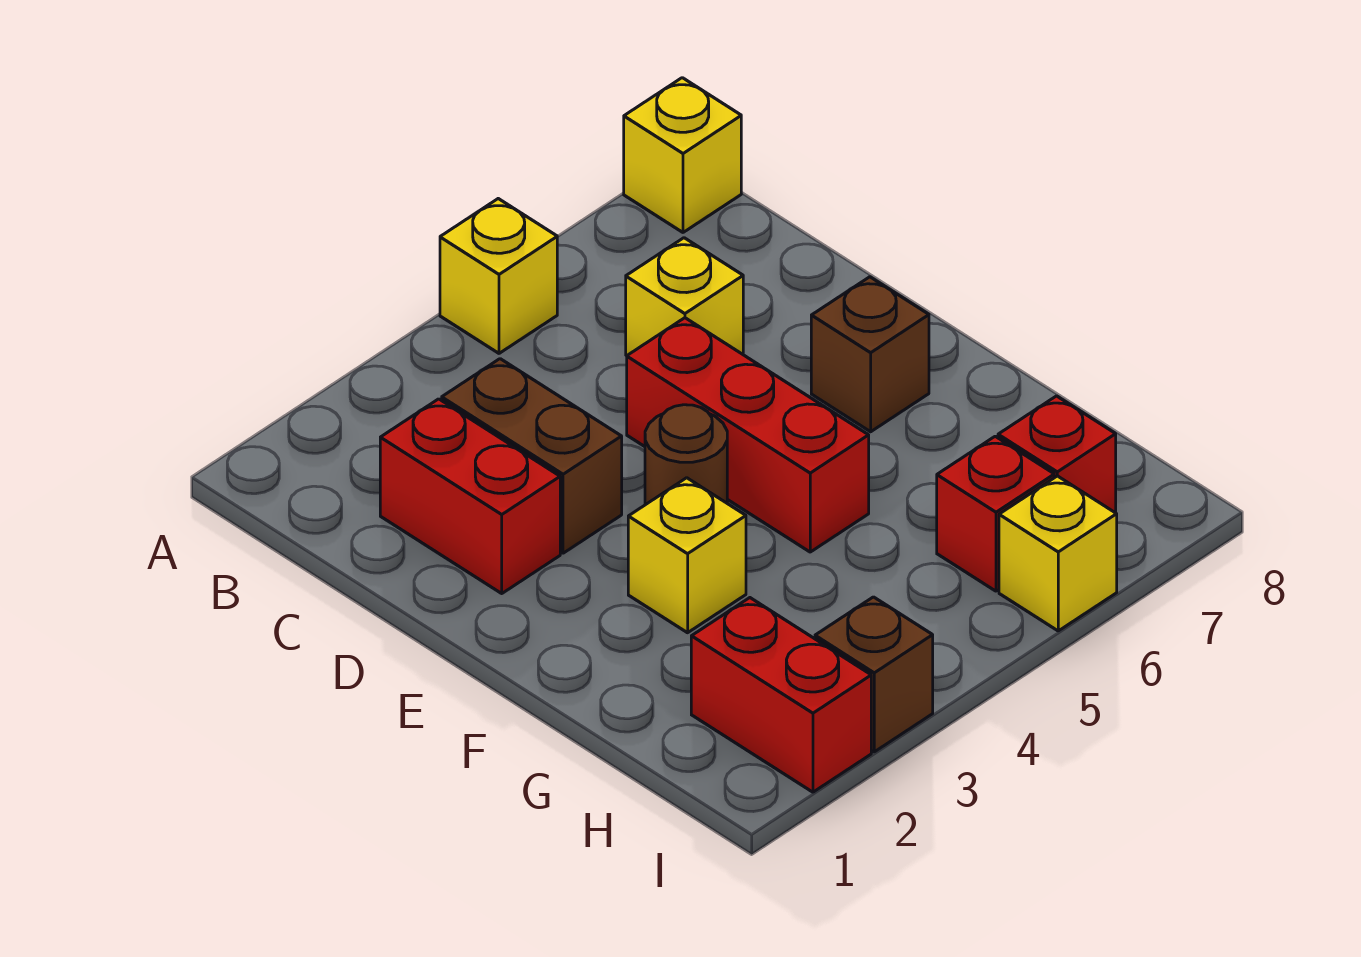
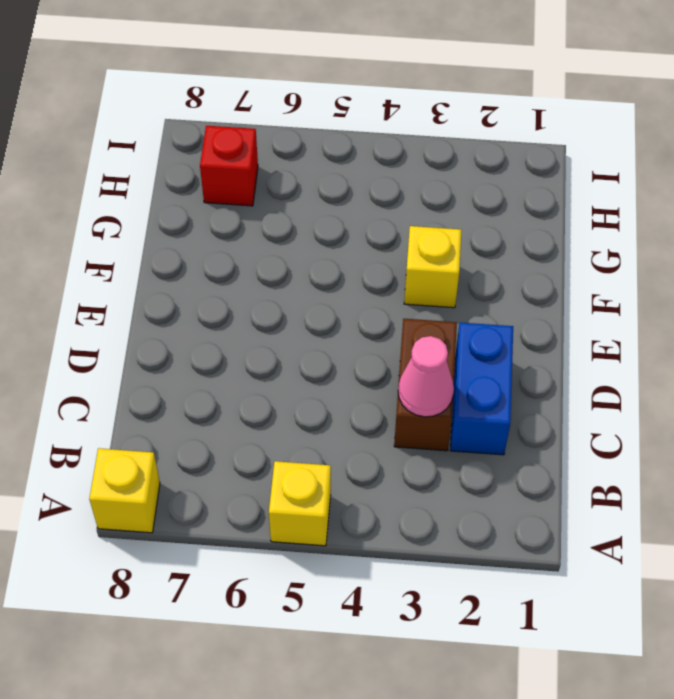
blue brick C2:D2 level 1 -> red brick C2:D2 level 1
pink cone C3 level 2 -> none
none -> yellow brick C6 level 1
none -> red brick D5:F5 level 1
none -> brown round brick E4 level 1

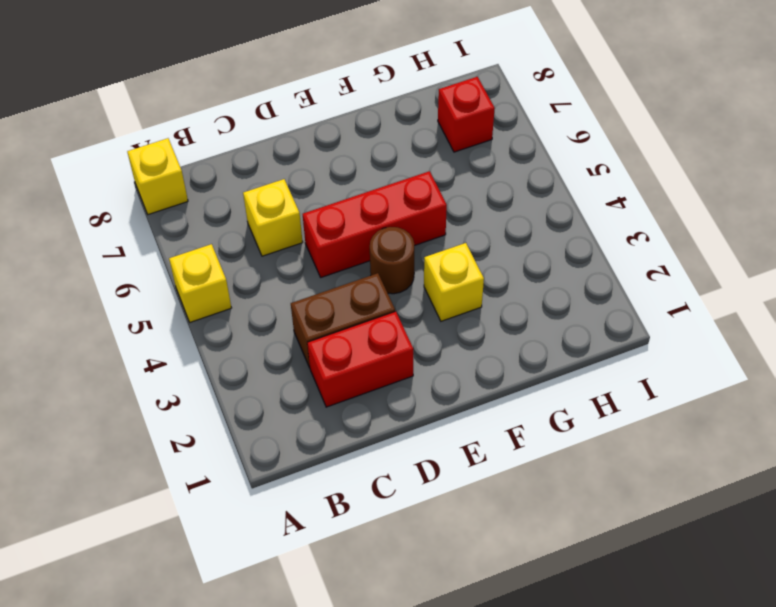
none -> brown brick E7 level 1
none -> red brick H2:I2 level 1
none -> red brick H6 level 1

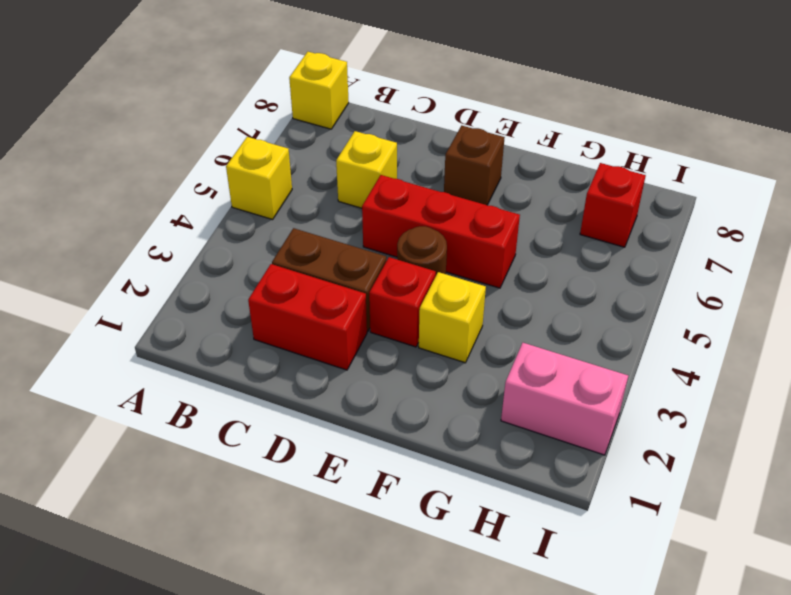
red brick E3 level 1 -> red brick H6 level 1
pink brick H2:I2 level 1 -> red brick H2:I2 level 1
none -> brown brick I3 level 1
none -> yellow brick I6 level 1

